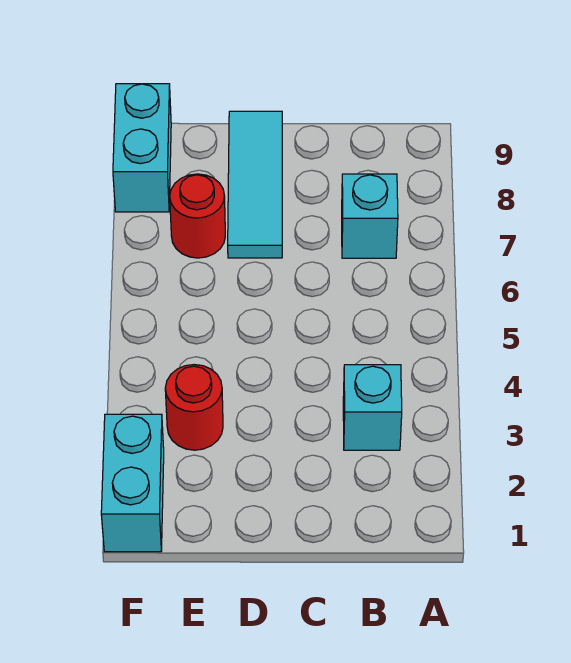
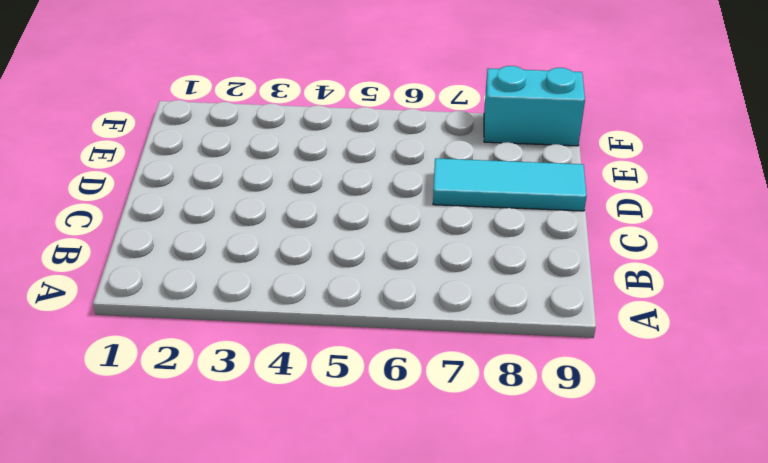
none -> cyan brick B3 level 1
none -> cyan brick B7 level 1

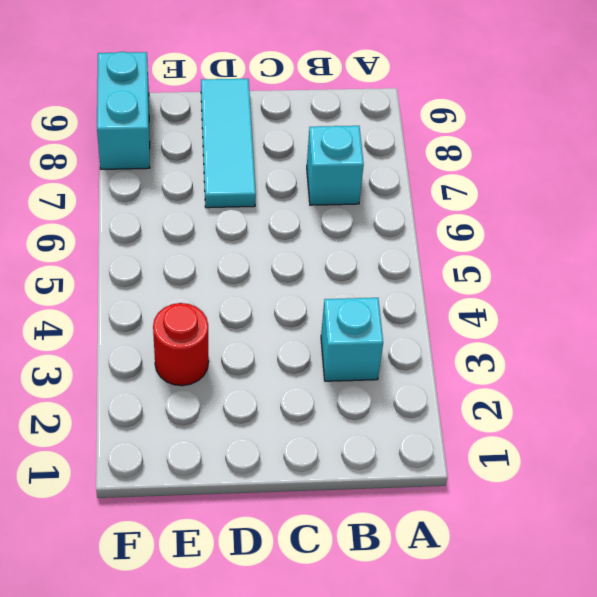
none -> red round brick E7 level 1
none -> cyan brick F1:F2 level 1

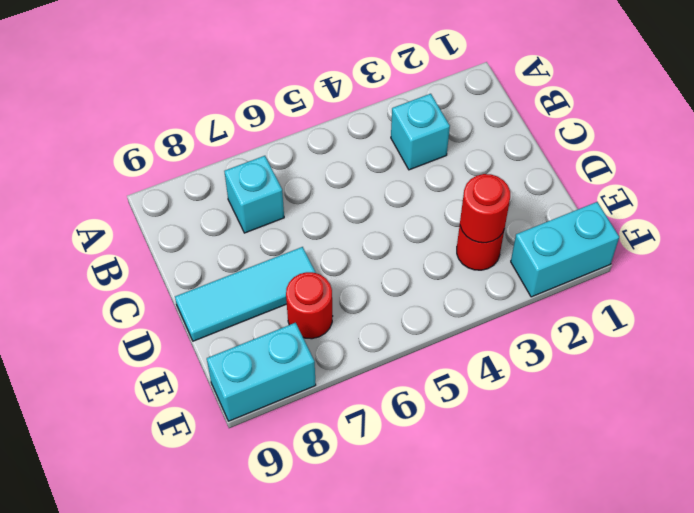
red round brick E3 level 2 -> none

